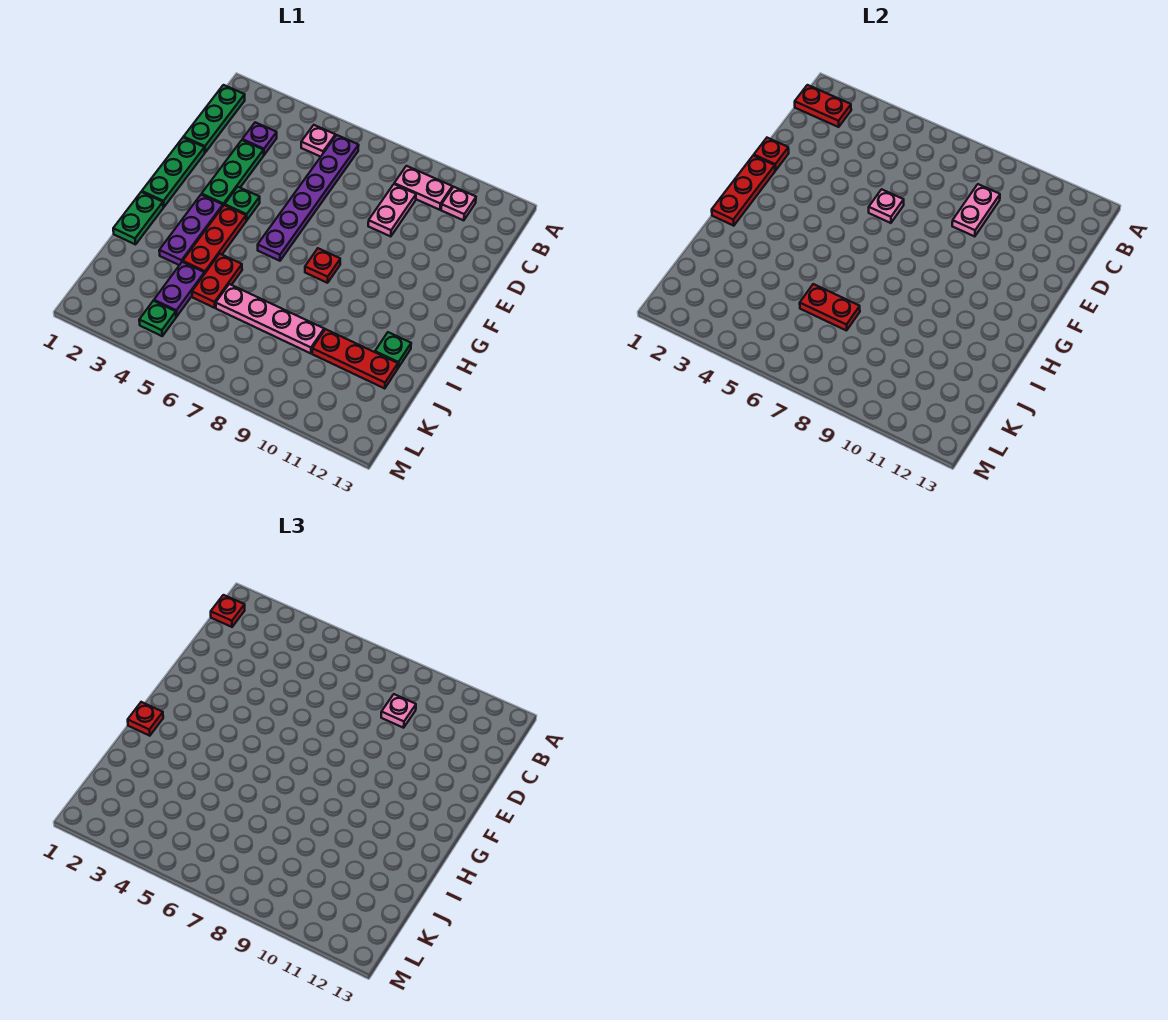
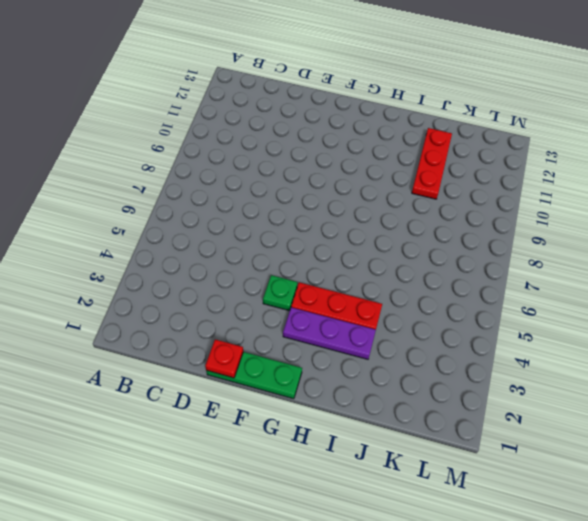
none -> green plate B1:D1 level 1
none -> pink plate B5 level 1
none -> purple plate B6:G6 level 1

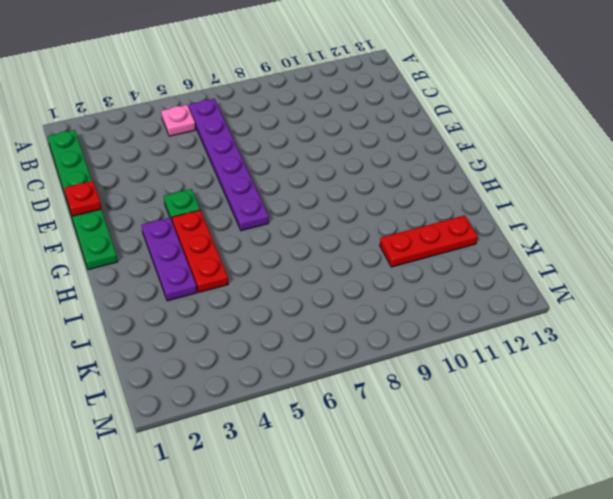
none -> pink plate B9:B10 level 1
none -> pink plate B11 level 1
none -> purple plate C3 level 1

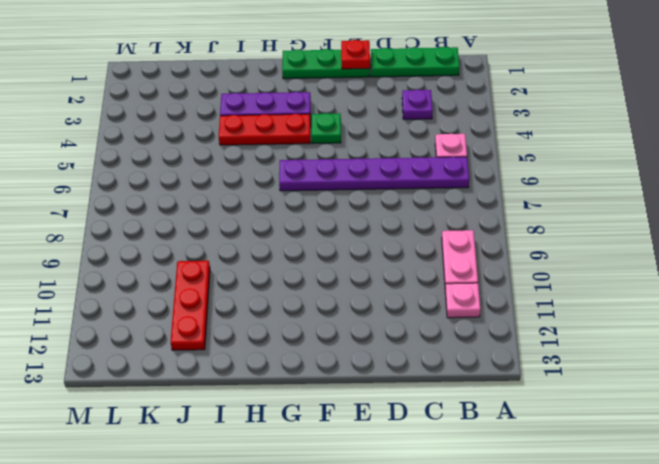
none -> pink plate C9:D9 level 1
none -> green plate D3:F3 level 1
none -> red plate G8 level 1

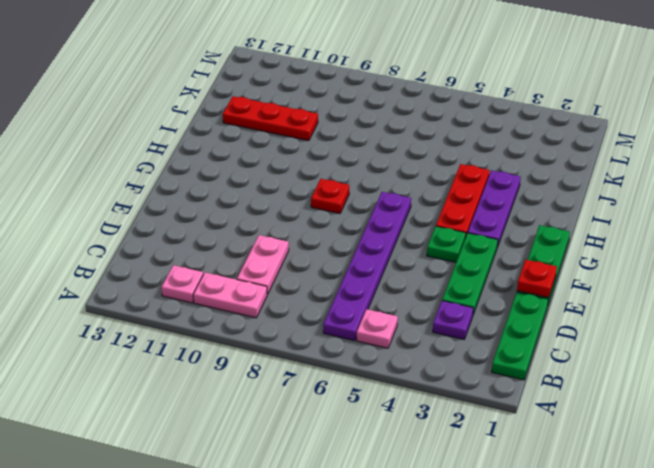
none -> green plate H1:I1 level 1
none -> red plate I5:J5 level 1
none -> green plate I12 level 1

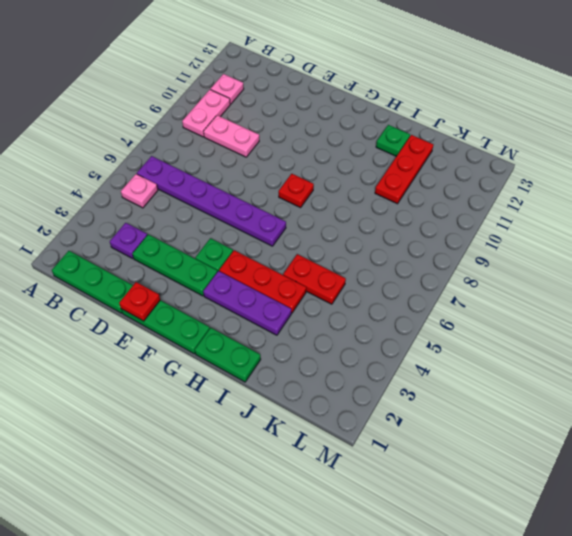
none -> purple plate J4:K4 level 1
none -> pink plate J6:J9 level 1
none -> green plate L4 level 1

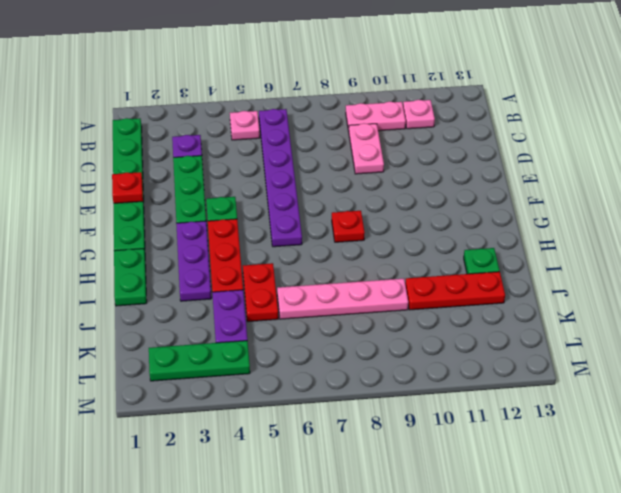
green plate L2:L4 level 1 -> green plate L4 level 1
none -> red plate B1:B2 level 2
none -> pink plate C9:D9 level 2
none -> pink plate E6 level 2

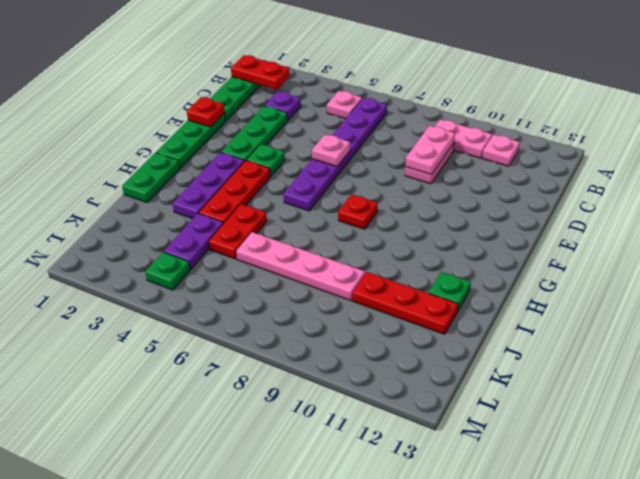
none -> red plate F1:H1 level 2
none -> red plate J6:J7 level 2
none -> red plate B1 level 3

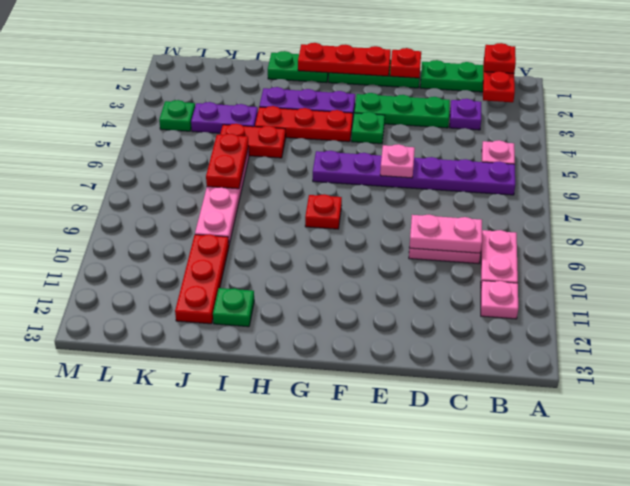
none -> pink plate C9 level 3
none -> red plate H1 level 3

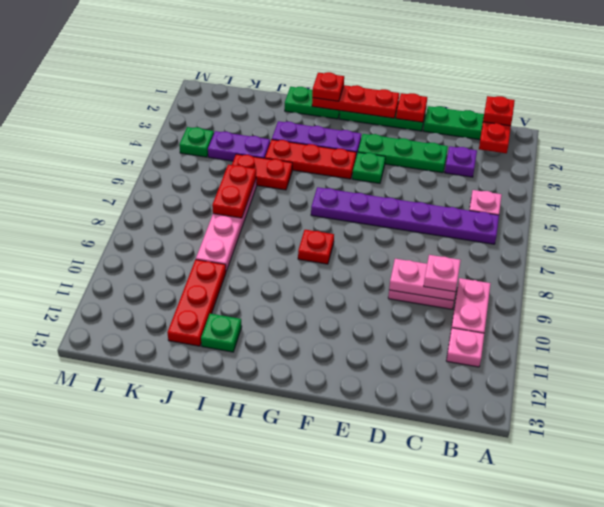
none -> pink plate E6 level 2

